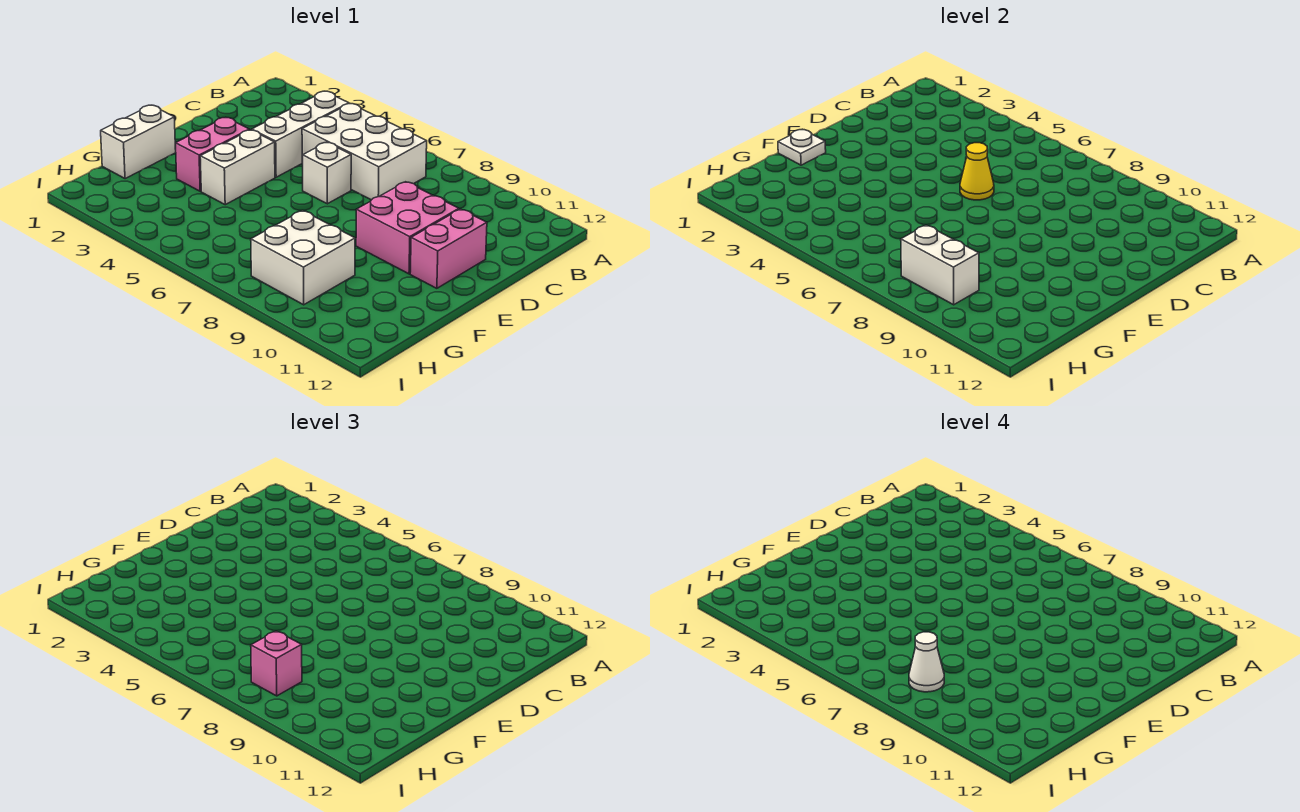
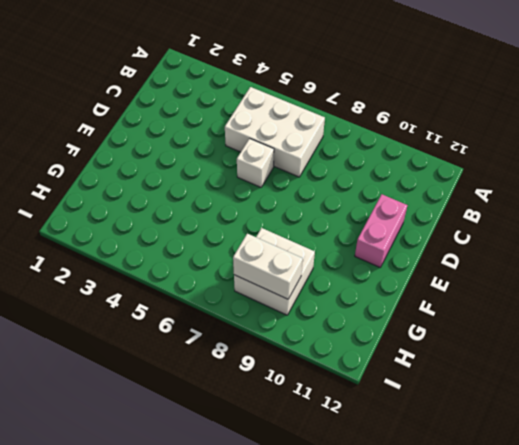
none -> white brick B4:D4 level 1
none -> pink brick D9:E10 level 1
none -> pink brick E3:F3 level 1

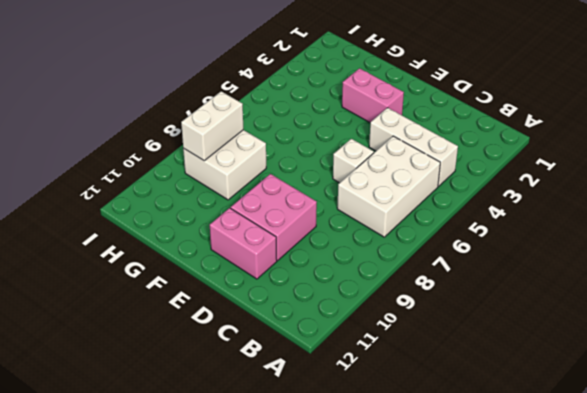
none -> white brick E4:F4 level 1
none -> white brick F1:G1 level 1
none -> yellow cone D6 level 2

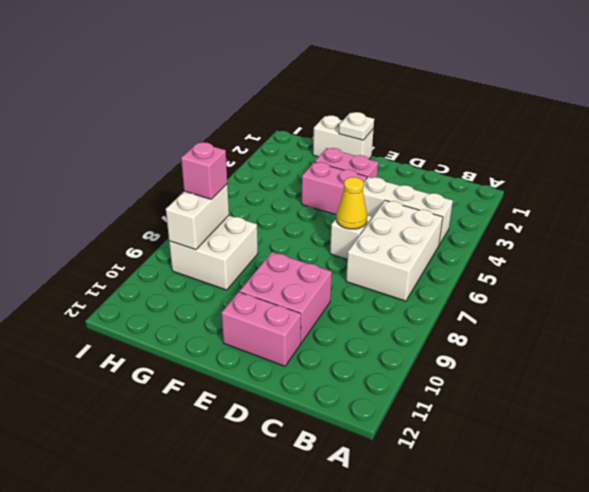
pink brick E4:F4 level 1 -> white brick E4:F4 level 1
none -> white cone H8 level 4

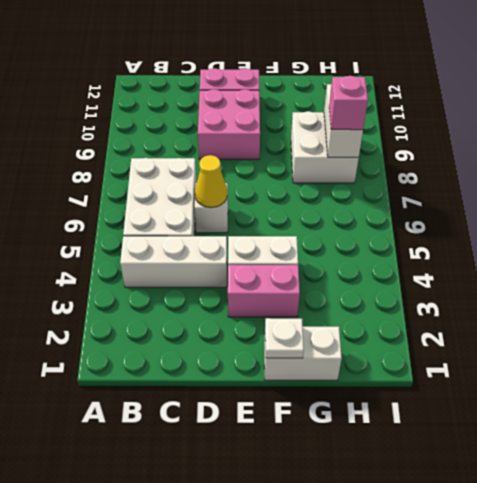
none -> white cone H8 level 4

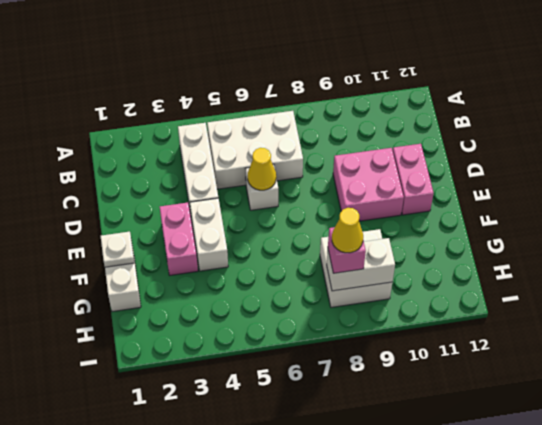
yellow cone H8 level 4 -> white cone H8 level 4

